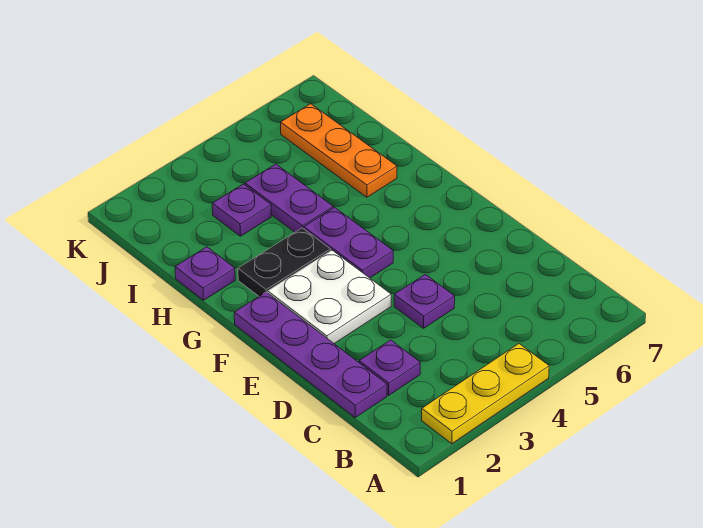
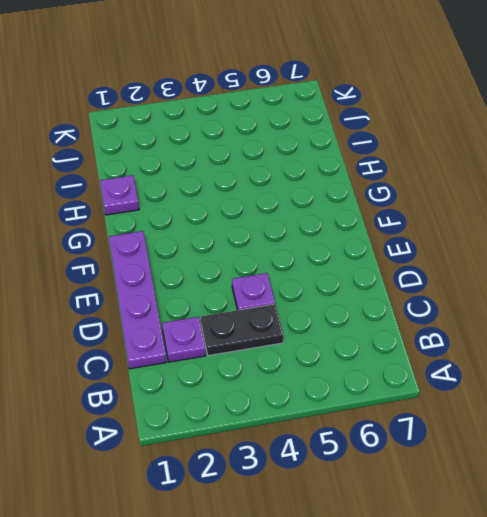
black plate C3:C4 level 1 -> black plate G2:G3 level 1
none -> yellow plate A2:A4 level 1
none -> white plate E2:F3 level 1

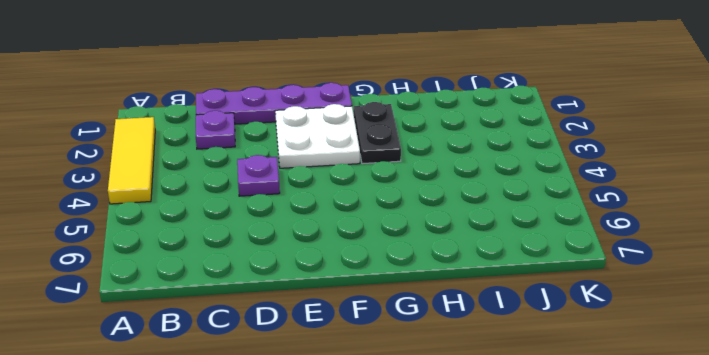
yellow tile A2:A4 level 1 -> yellow plate A2:A4 level 1
none -> purple plate F4:G4 level 1
none -> purple plate H1 level 1

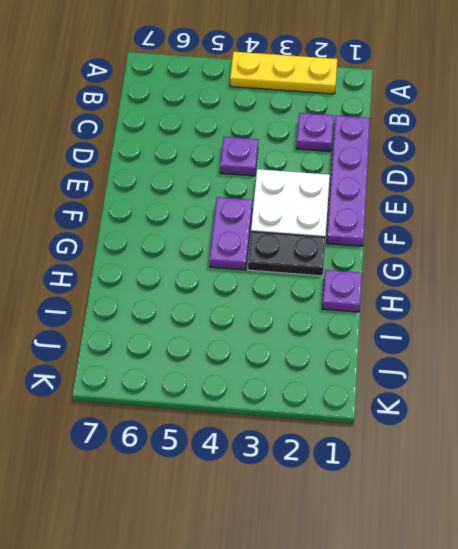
none -> purple plate H4:I4 level 1
none -> orange plate H6:J6 level 1

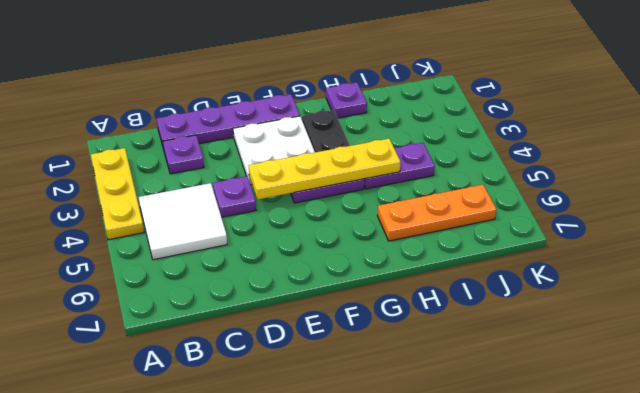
white tile B4:C5 level 1 -> none
yellow plate E4:H4 level 2 -> none
none -> purple plate I3 level 1

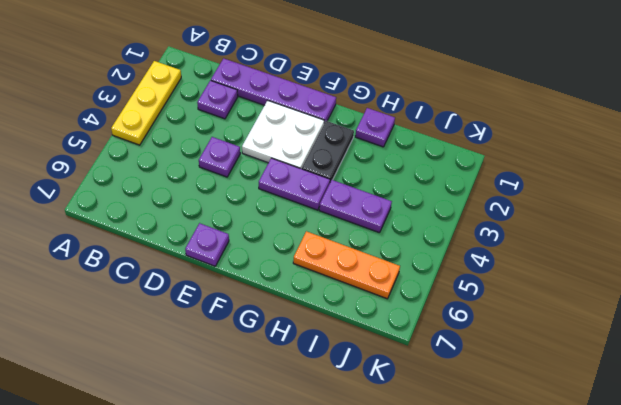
purple plate E7 level 1 -> purple plate I3 level 1

